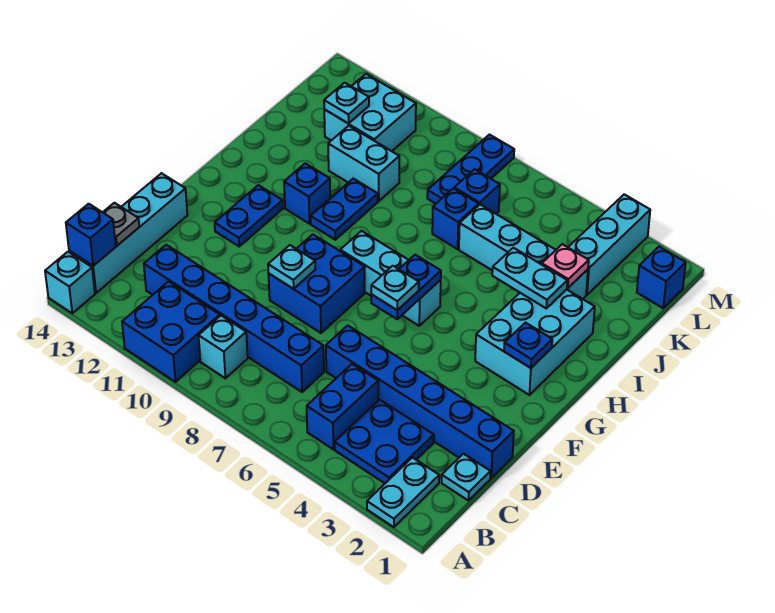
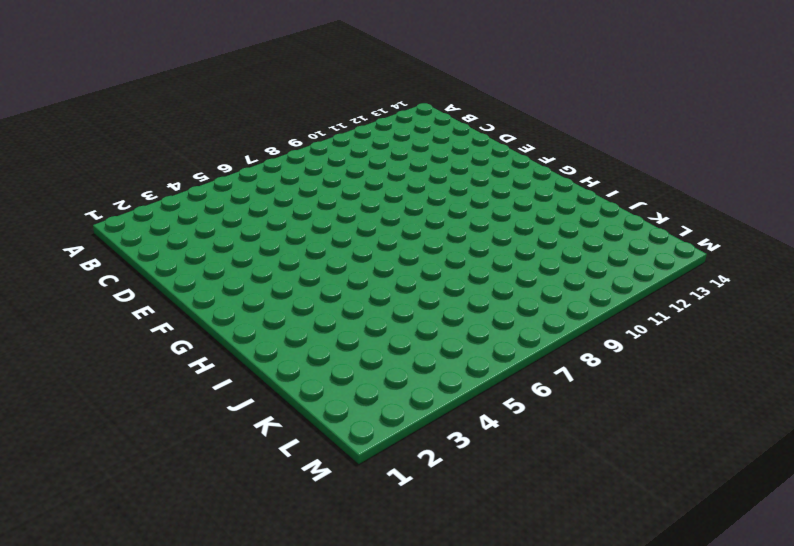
none -> cyan plate A2:B2 level 1
none -> blue brick A10:B11 level 1
none -> cyan brick A14 level 1
none -> blue plate B3:C4 level 1

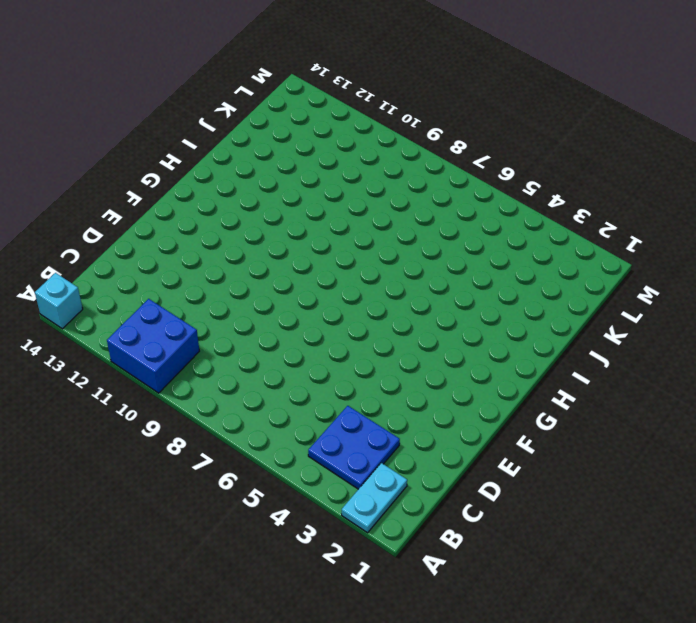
none -> blue brick B5:C5 level 1
none -> cyan brick B9 level 1
none -> cyan brick B14:E14 level 1
none -> cyan plate C1 level 1

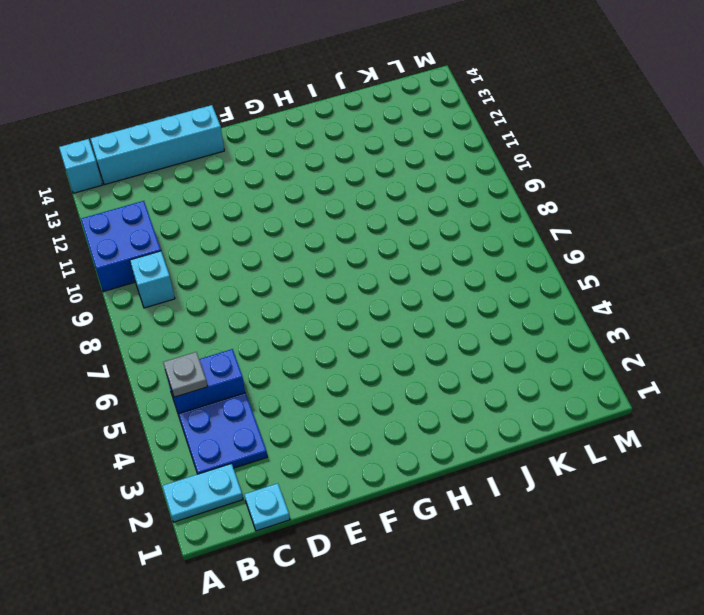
grey plate B5 level 2 -> grey plate C14 level 2
none -> blue brick C7:C12 level 1
none -> blue brick D1:D6 level 1
none -> blue brick E8:F9 level 1
none -> blue plate F12:G12 level 1

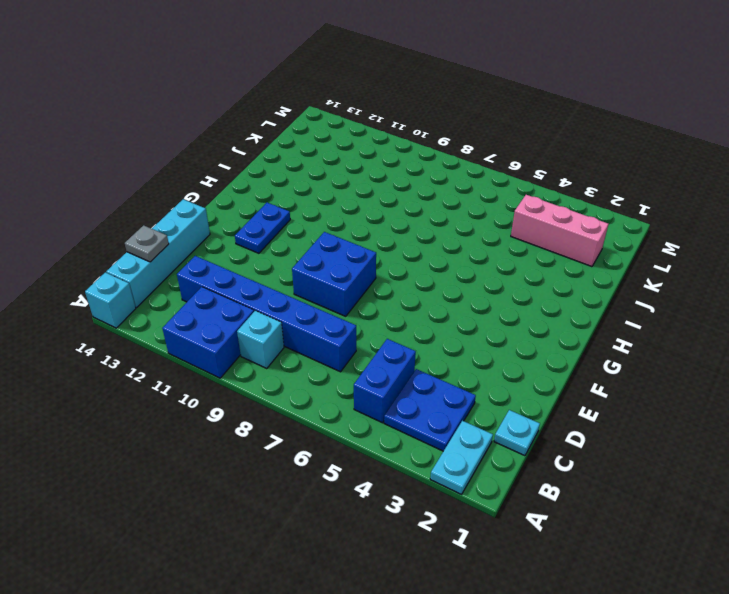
pink brick K2:K4 level 1 -> cyan brick K3:M3 level 1
none -> blue brick D1:D6 level 1
none -> cyan brick G2:I3 level 1
none -> cyan brick G6:G8 level 1
none -> blue plate H10:I10 level 1

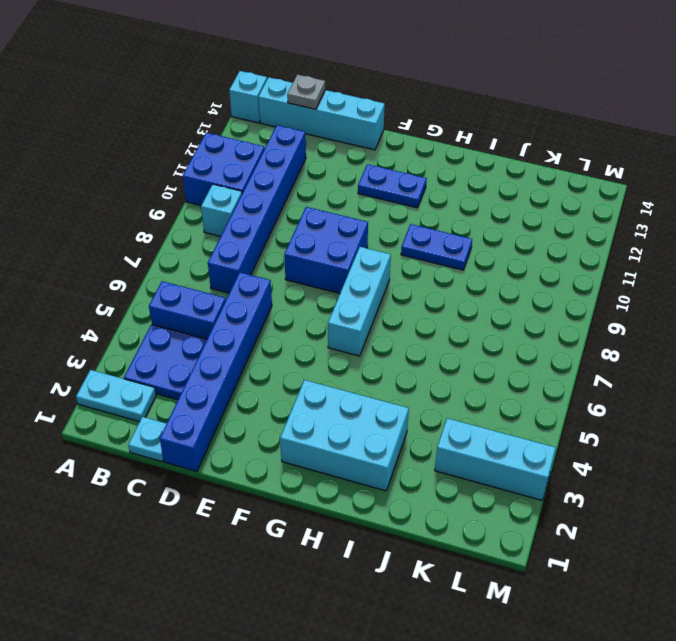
none -> blue brick H11 level 1
none -> cyan brick J3:J6 level 1
none -> blue brick J7 level 1
none -> cyan brick J10:J11 level 1

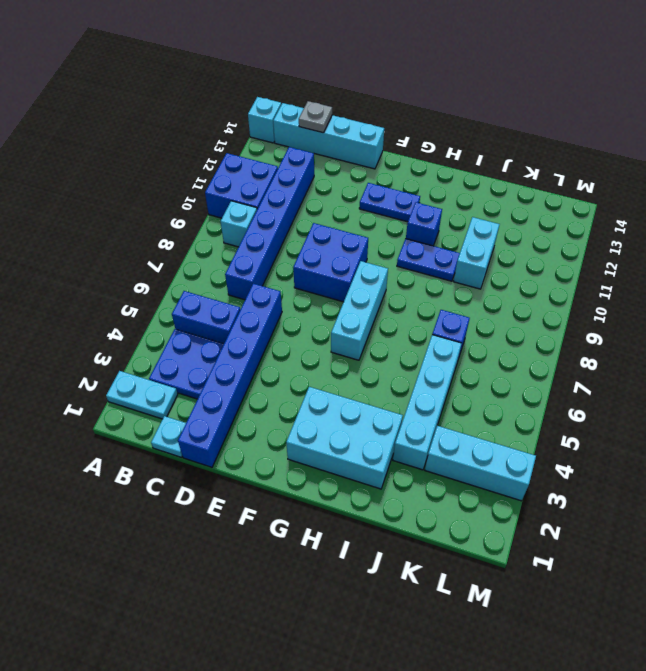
none -> blue brick K7 level 1
none -> blue plate K8:M8 level 1
none -> cyan brick K11:L12 level 1
none -> blue brick L1 level 1

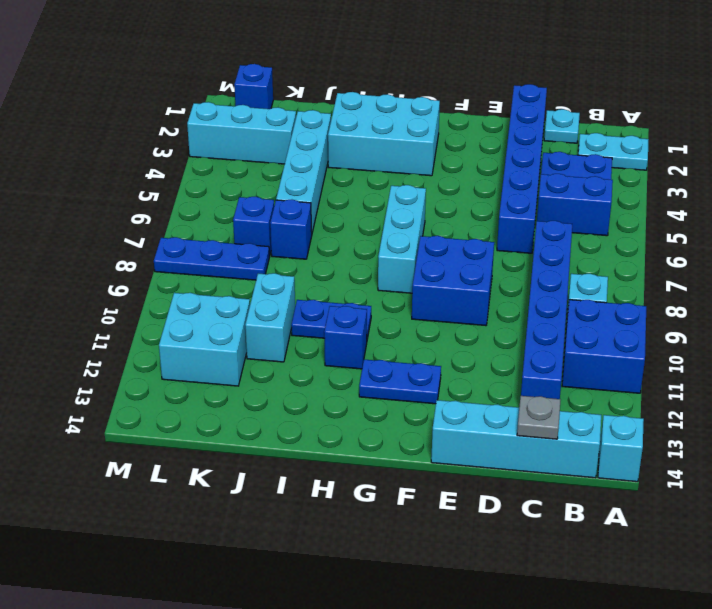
none -> blue brick B14 level 2
none -> cyan plate E9 level 2
none -> blue plate F6:G6 level 2
none -> blue plate G2 level 2

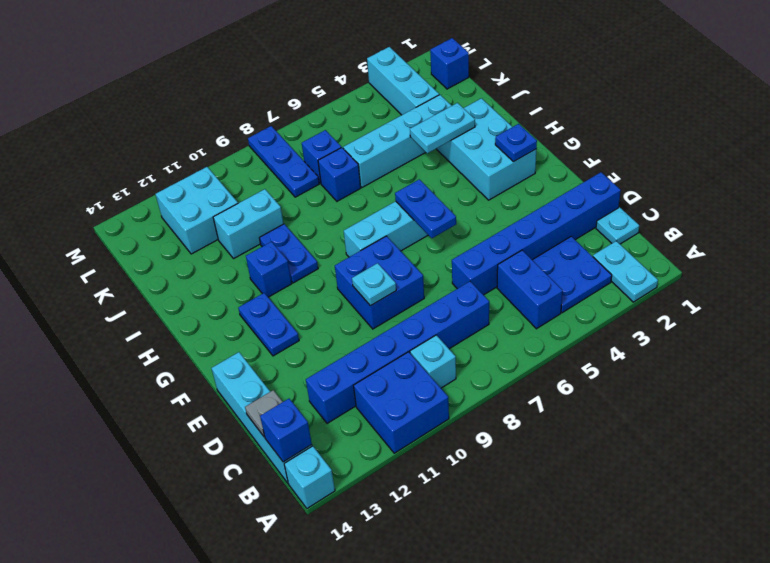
none -> pink plate J3 level 2
none -> cyan plate K12 level 2
none -> cyan plate F6 level 3

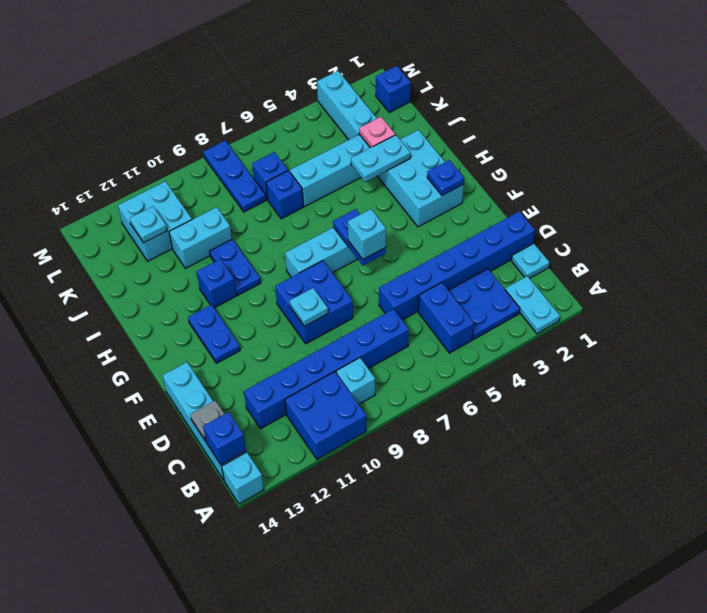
cyan brick F6 level 3 -> cyan plate F6 level 3

